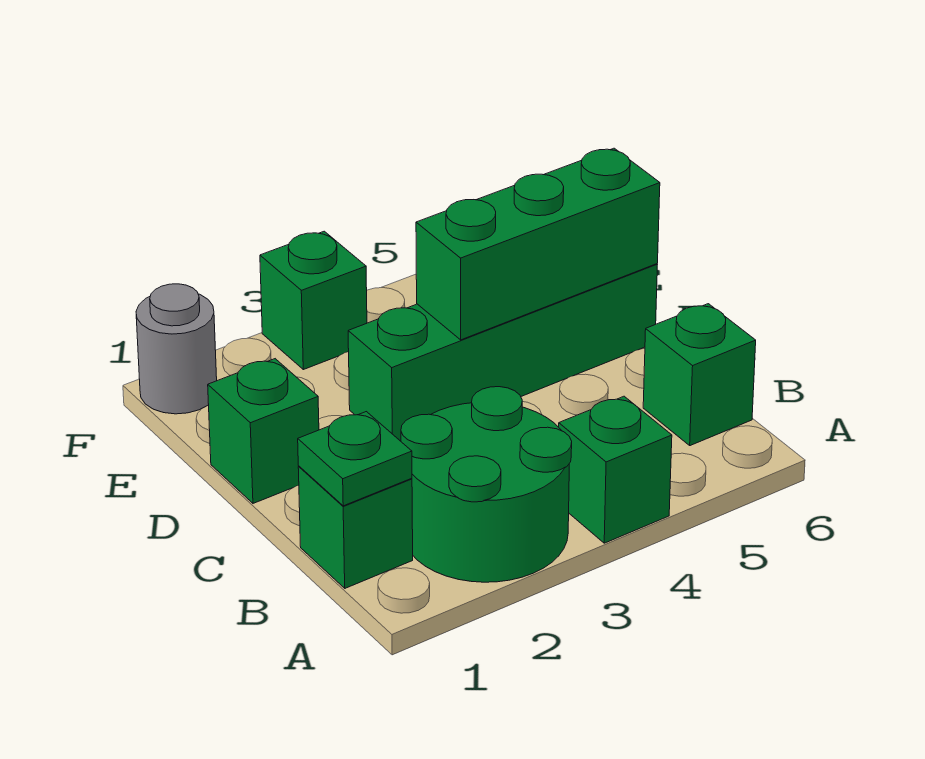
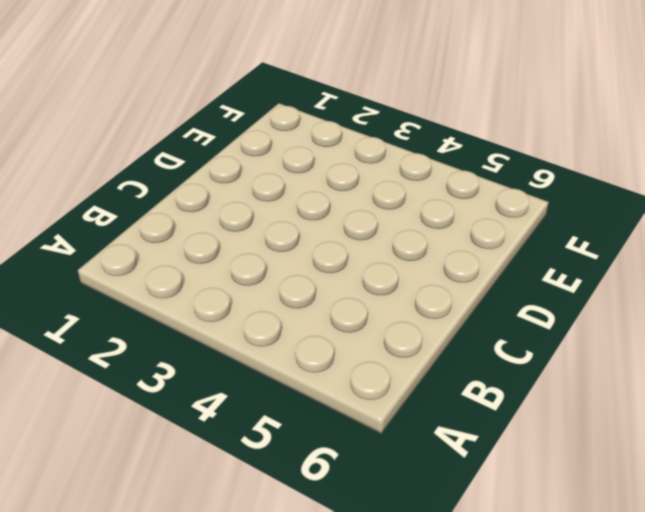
none -> green round brick A2:B3 level 1
none -> green brick A4 level 1

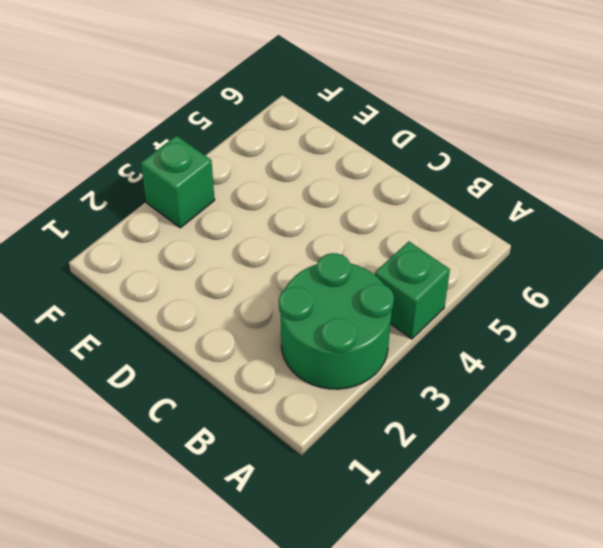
none -> green brick B1 level 1
none -> green brick B6 level 1

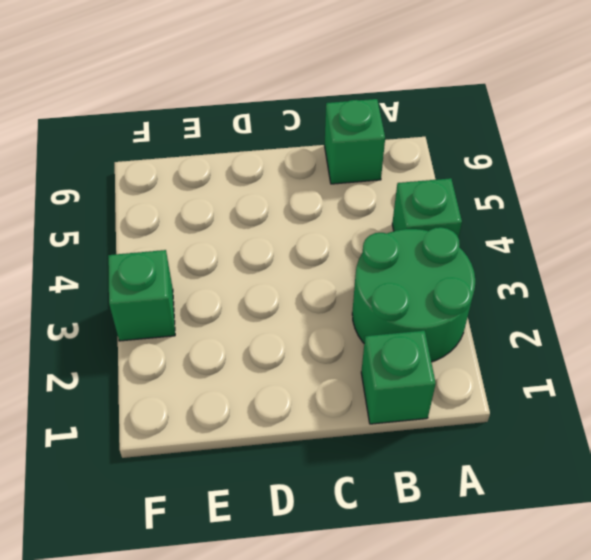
none -> green brick D1 level 1
none -> green brick D3:D6 level 1

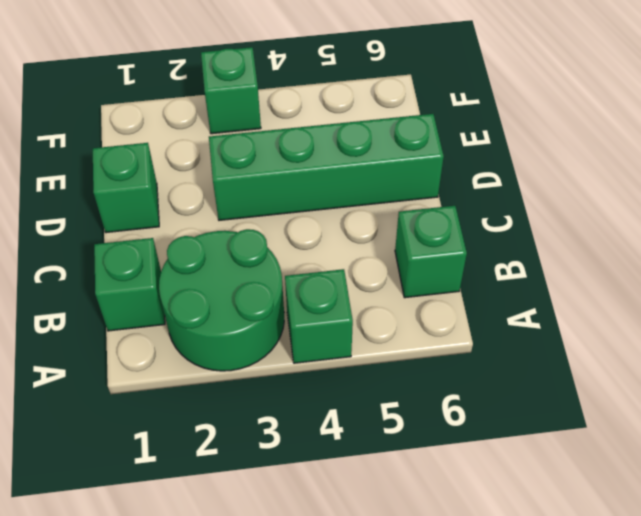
none -> grey round brick F1 level 1
none -> green plate B1 level 2

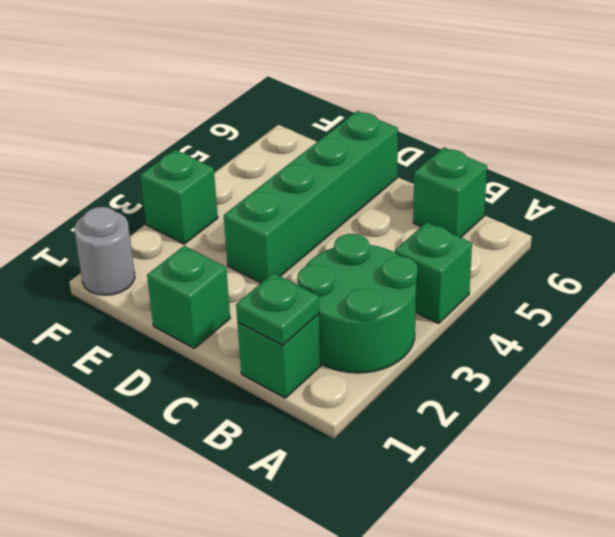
none -> green brick D4:D6 level 2

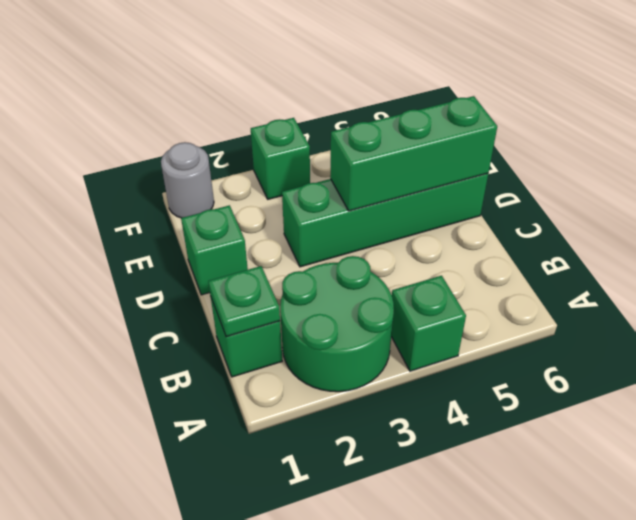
none -> green brick B6 level 1

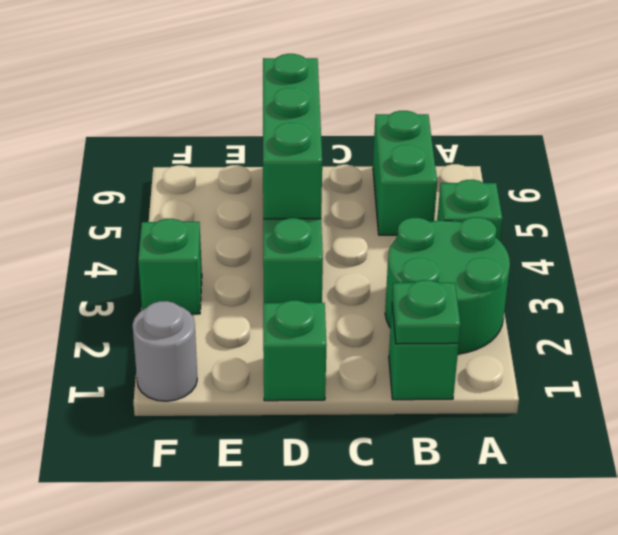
green brick B5:B6 level 1 -> green brick B6 level 1

